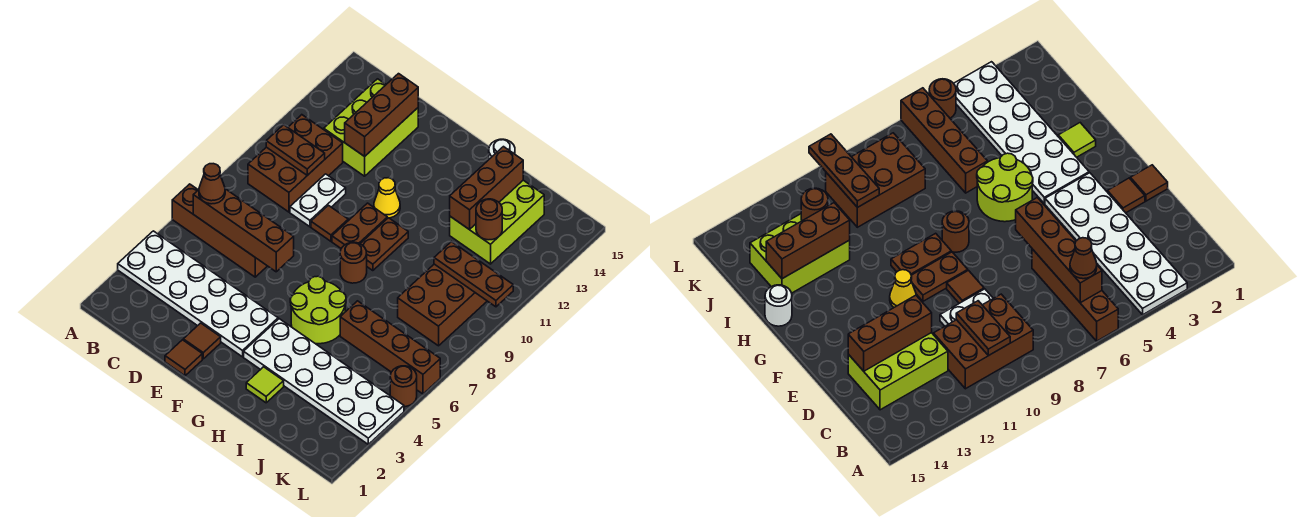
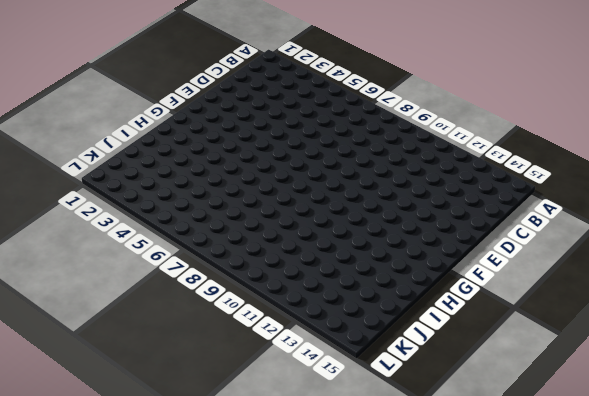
none -> white plate A3:F4 level 1
none -> brown brick A6:D6 level 1
none -> brown brick B9:C11 level 1

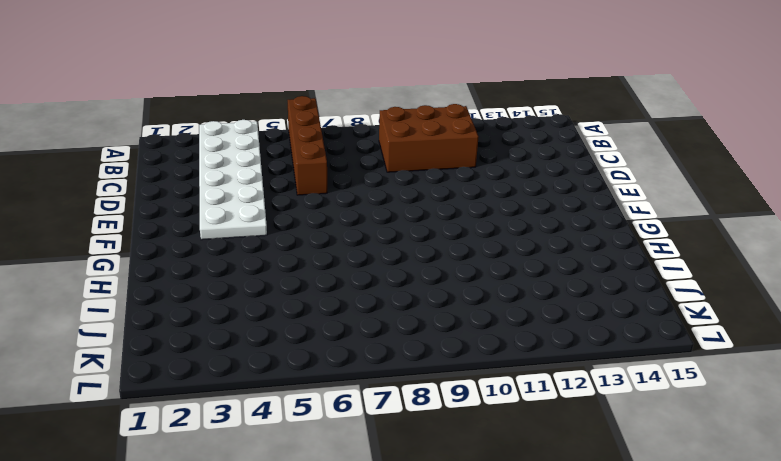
none -> lime brick C12:D14 level 1
none -> white plate D9:D10 level 1
none -> brown tile E1 level 1

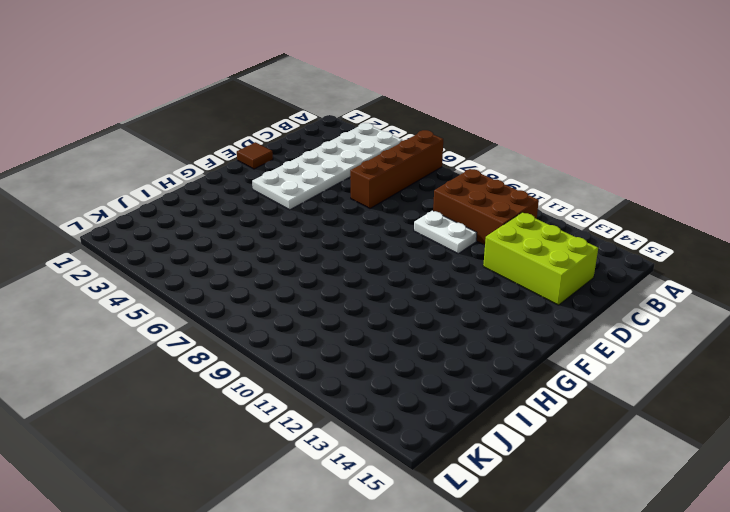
none -> brown tile E2 level 1
none -> brown tile E9 level 1
none -> brown plate F9:F10 level 1

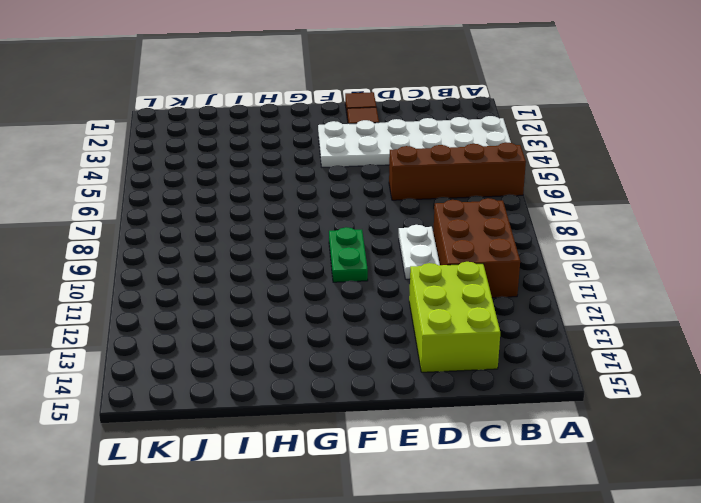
green plate F9:F10 level 1 -> brown plate F9:F10 level 1
none -> brown tile E9 level 1
none -> yellow cone F11 level 1
none -> white plate G3:L4 level 1

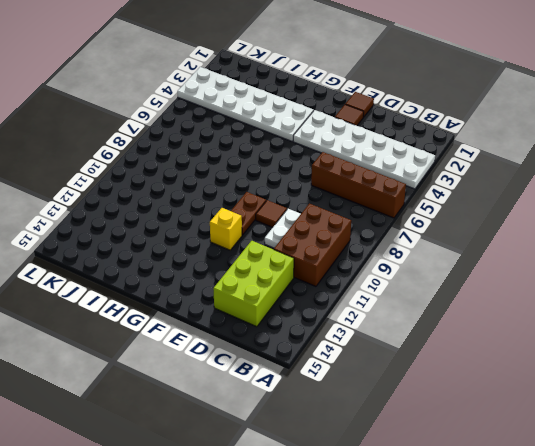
yellow brick F11 level 1 -> yellow cone F11 level 1
none -> lime round brick G5:H6 level 1
none -> brown round brick G8 level 1
none -> brown plate G9:G10 level 1

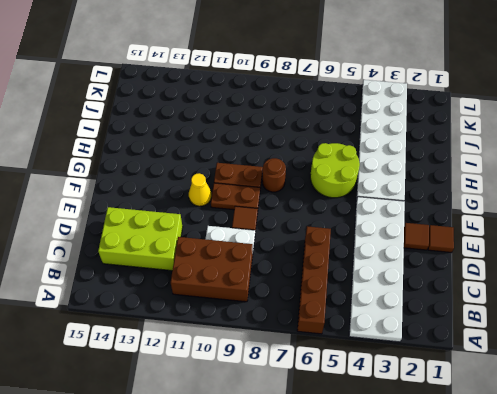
none -> lime tile H2 level 1
none -> white round brick H15 level 1
none -> brown brick I6:L6 level 1

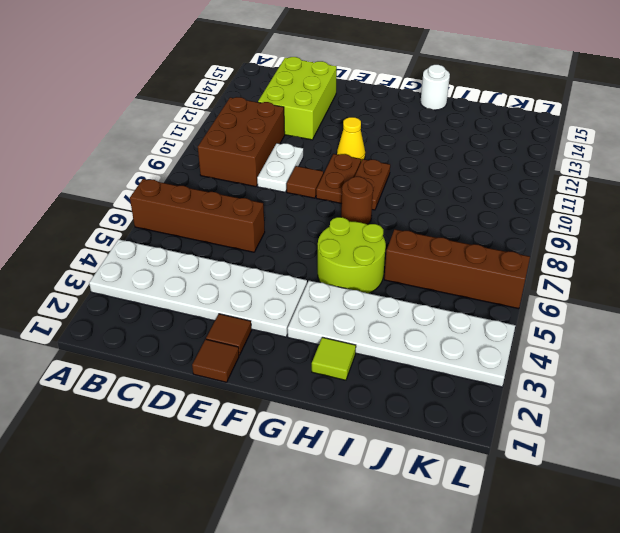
none -> lime brick I12:J14 level 1
none -> brown brick J8:K10 level 1
none -> brown round brick L5 level 1

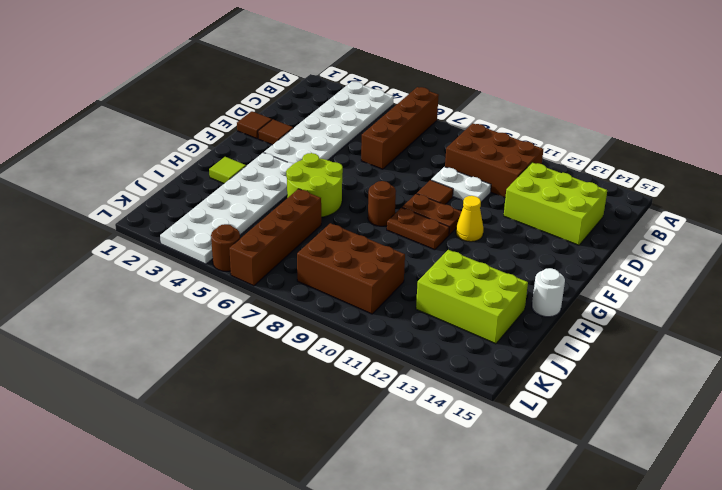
none -> brown brick B6:E6 level 2
none -> brown plate B10:C10 level 2
none -> brown brick D12:D14 level 2

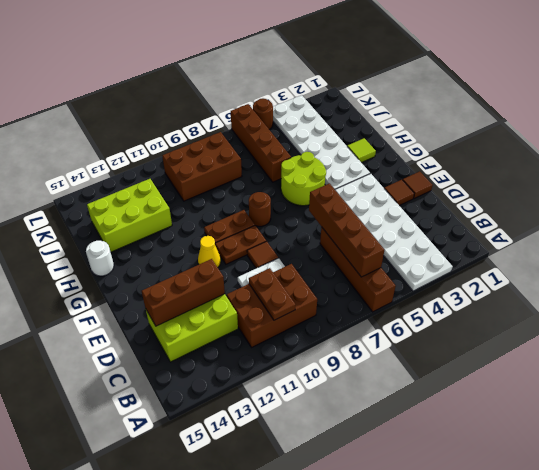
none -> brown brick I12:I14 level 2
none -> brown plate J10:L10 level 2
none -> brown round brick J12 level 2

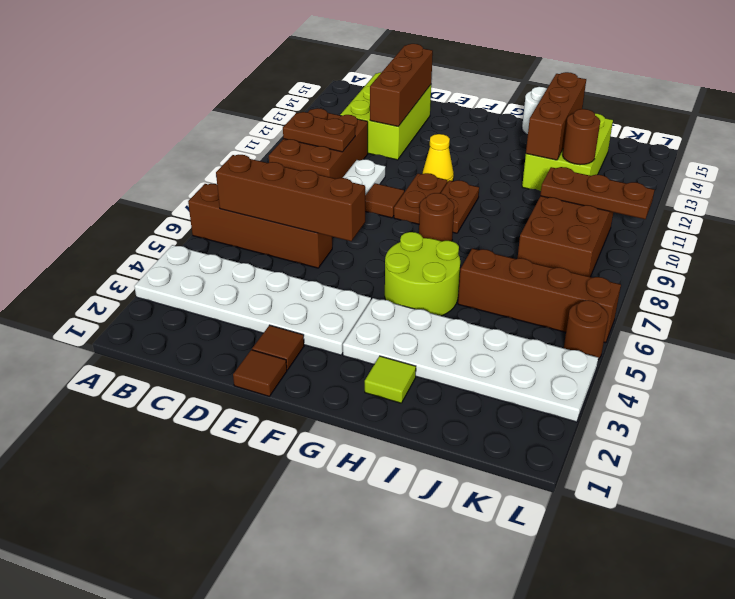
none -> brown cone B6 level 3

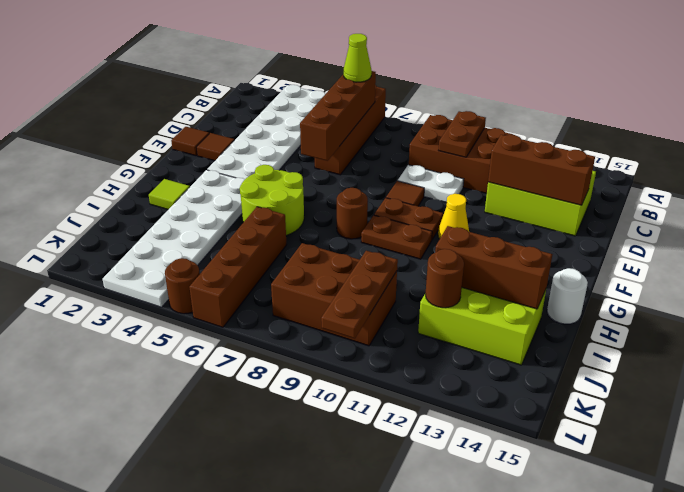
lime cone B6 level 3 -> brown cone B6 level 3

